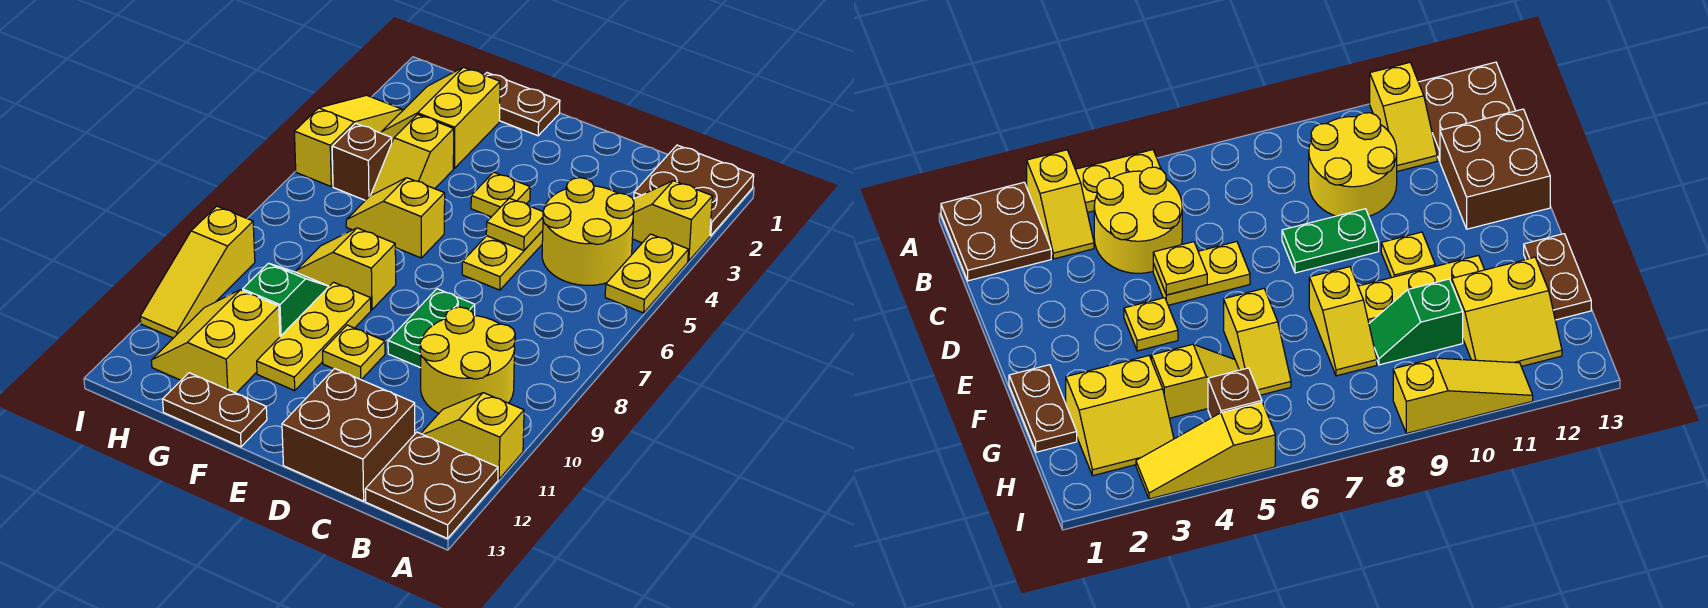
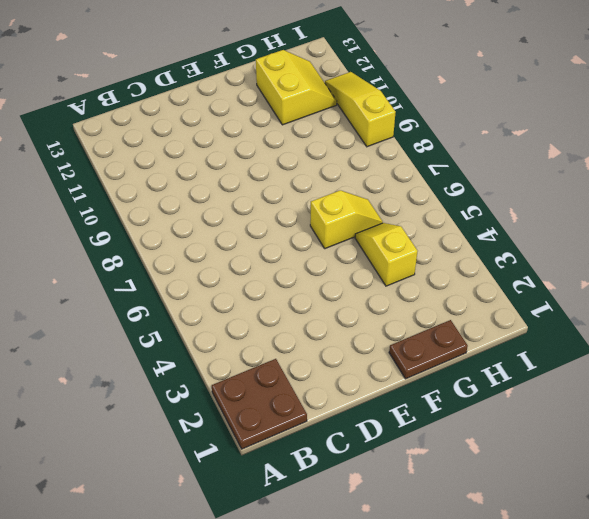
none -> yellow slope A3:B3 level 1 top A
none -> yellow plate A4:A5 level 1
none -> yellow slope A11:B11 level 1 top A

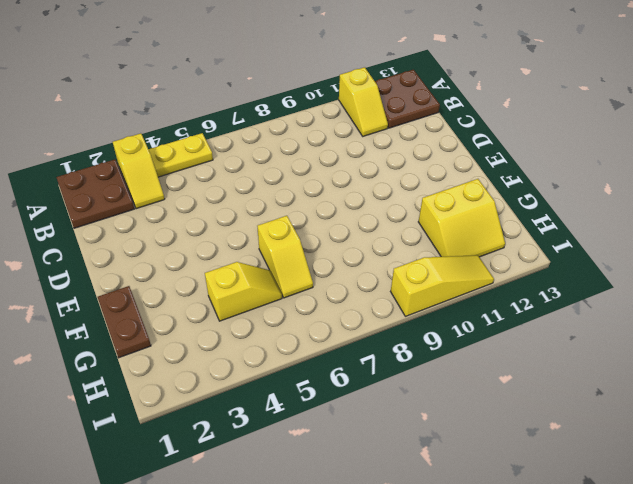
none -> yellow round brick B4:C5 level 1
none -> yellow round brick B9:C10 level 1
none -> brown brick C12:D13 level 1

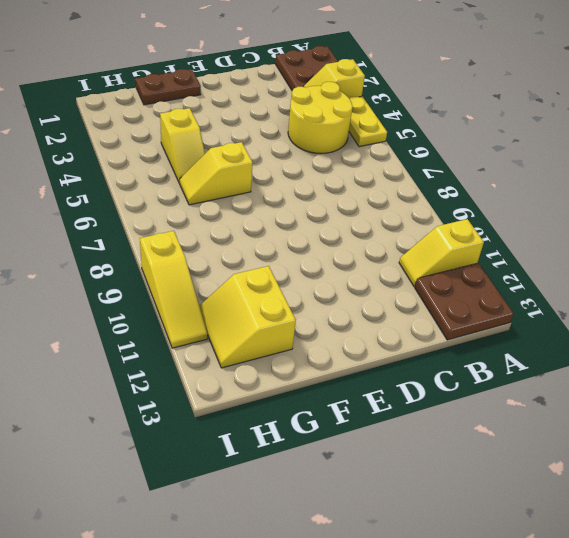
none -> yellow round brick B9:C10 level 1
none -> brown brick C12:D13 level 1
none -> yellow plate D5:D6 level 1

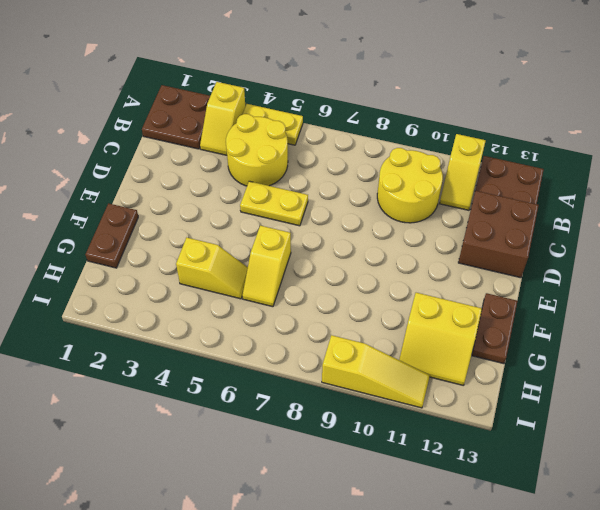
none -> green plate D8:D9 level 1
none -> yellow plate E4 level 1
none -> yellow plate E10 level 1

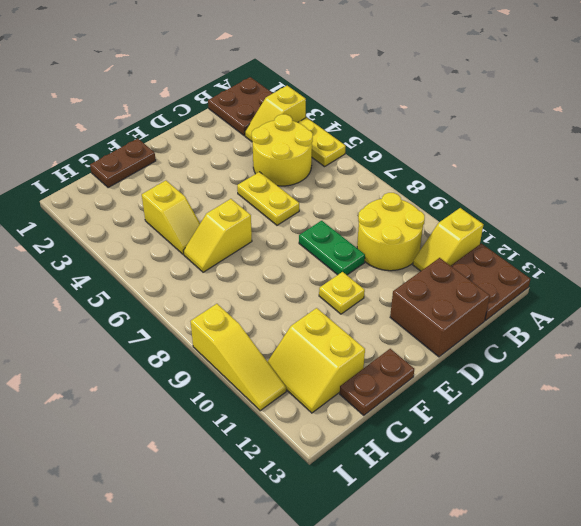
none -> yellow plate E4 level 1
none -> yellow slope F8:G8 level 1 top F
none -> yellow plate F9:F11 level 1

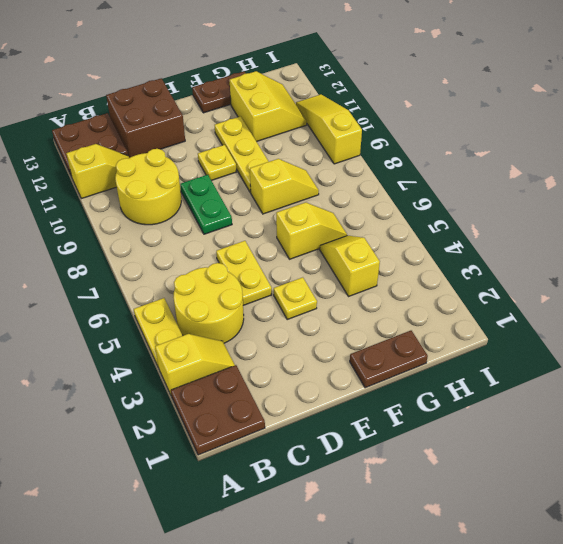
none -> yellow slope G2:H3 level 1 top G
none -> green slope G9:G10 level 1 top 10
none -> brown brick H5 level 1

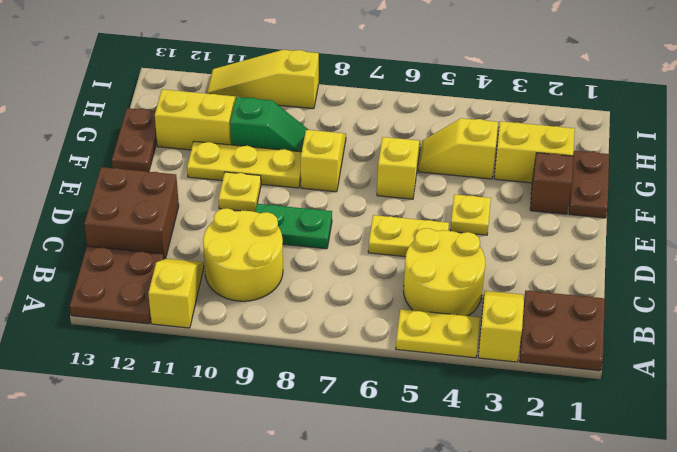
brown brick F2 level 1 -> brown brick H5 level 1
none -> yellow slope I3:I5 level 1 top 5
none -> yellow plate D5 level 2

